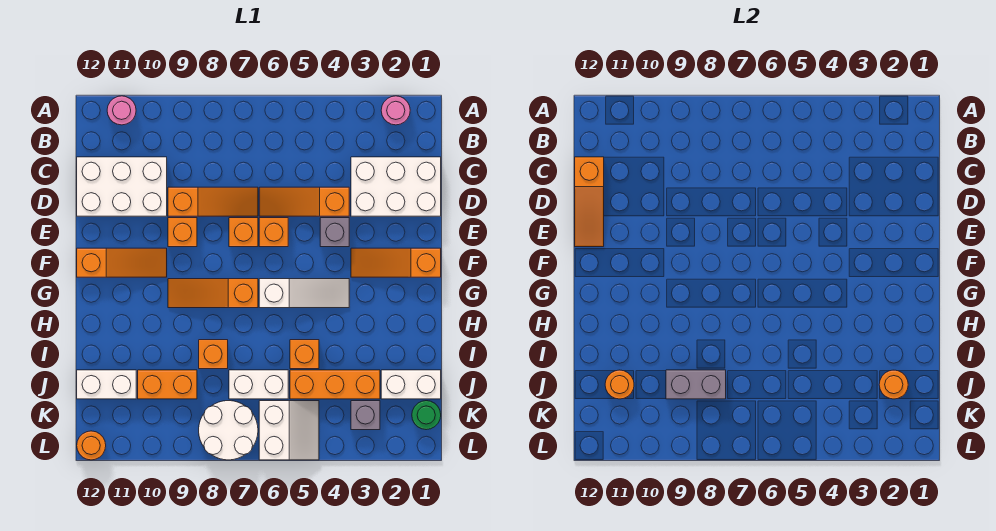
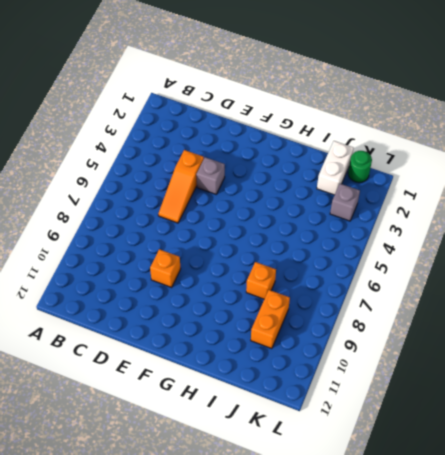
none -> pink round brick A2 level 1
none -> pink round brick A11 level 1
none -> white brick C1:D3 level 1
none -> white brick C10:D12 level 1

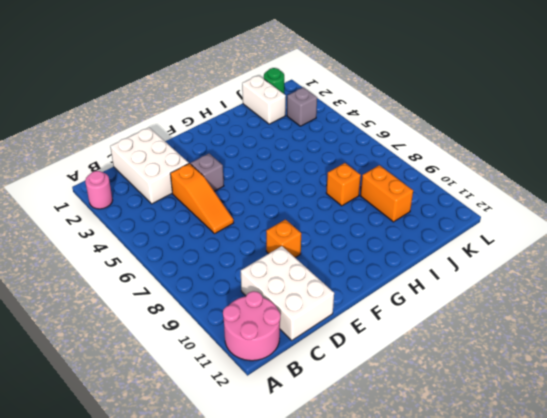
pink round brick A11:B12 level 1 -> pink round brick A11 level 1
none -> orange slope D7:D9 level 1 top 9
none -> orange brick E6 level 1
none -> orange brick E7 level 1
none -> orange slope F1:F3 level 1 top 1

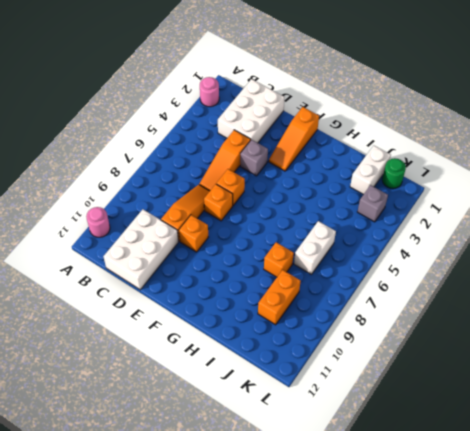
none -> orange slope F10:F12 level 1 top 12
none -> white slope G4:G6 level 1 top 6
none -> orange slope G7:G9 level 1 top 7
none -> orange brick I5 level 1

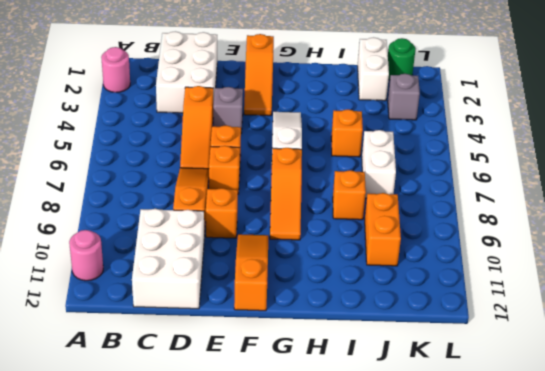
none -> orange brick J3:J5 level 1
none -> white brick J11:J12 level 1
none -> white slope K5:L6 level 1 top 6
none -> white round brick K7:L8 level 1

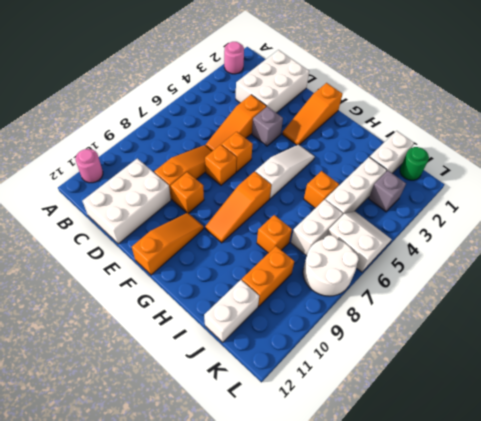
white brick J3:J5 level 1 -> orange brick J3:J5 level 1
none -> orange round brick L12 level 1
none -> orange slope C12:E12 level 2 top C
none -> orange round brick J2 level 2
none -> grey brick J8:J9 level 2

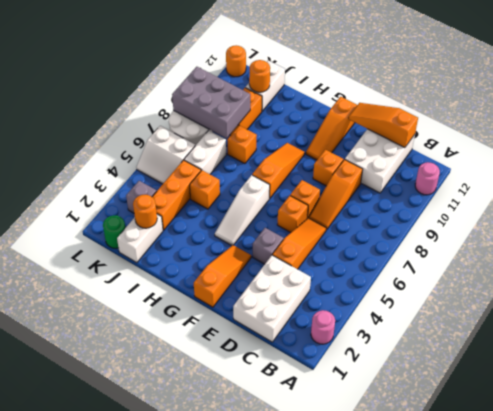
grey brick J8:L9 level 2 -> grey brick J8:J9 level 2

